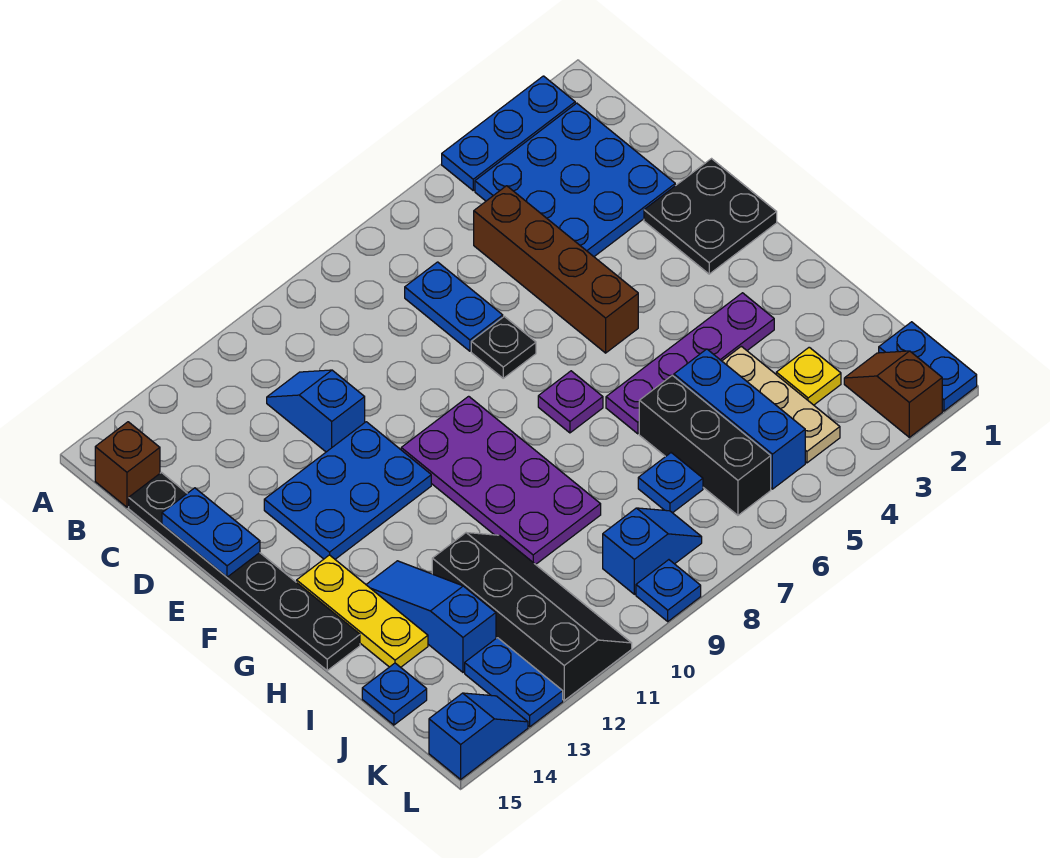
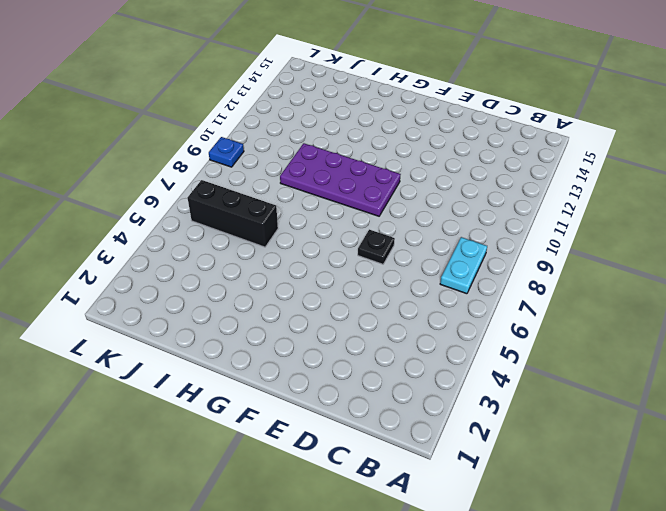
cyan plate B7:B8 level 1 -> none
none -> blue plate A2:A4 level 1
none -> blue plate B2:D4 level 1
none -> brown brick B15 level 1

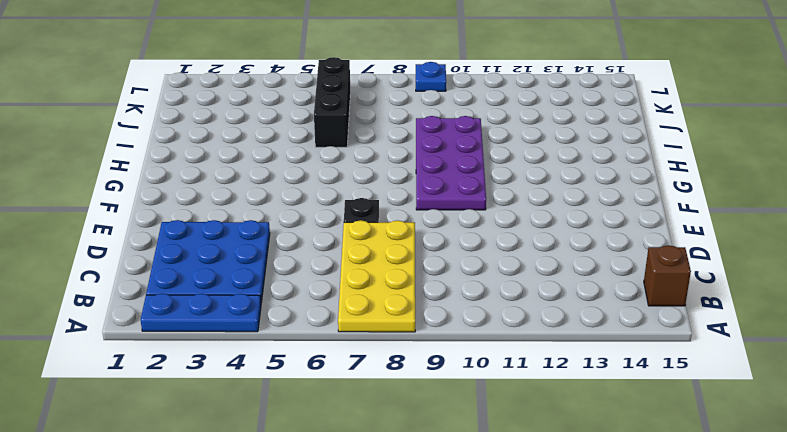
yellow plate A7:D8 level 1 -> blue plate C7:D7 level 1
none -> brown brick C5:F5 level 1
none -> blue slope C11:D11 level 1 top D
none -> black plate C15:H15 level 1

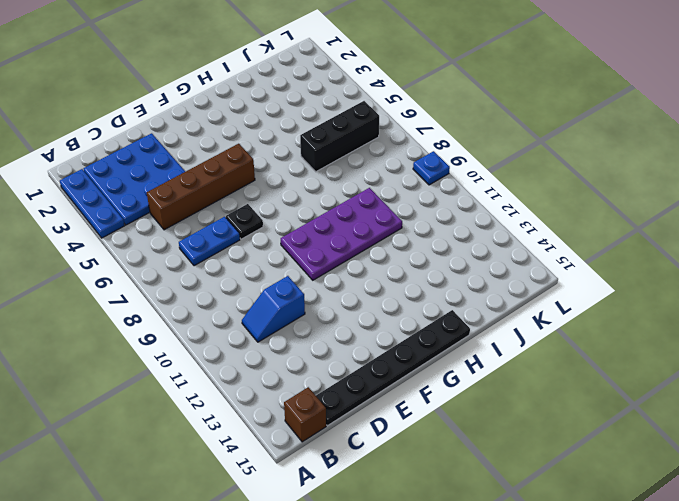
none -> black plate E1:F2 level 1
none -> blue plate E11:F13 level 1
none -> purple plate G7 level 1

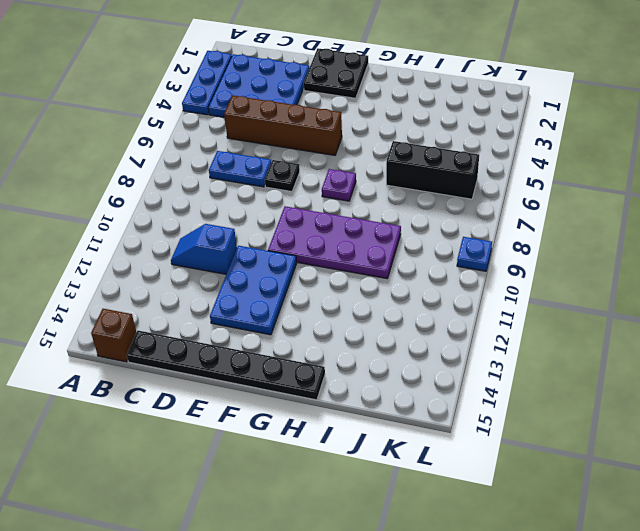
none -> yellow plate G14:I14 level 1
none -> purple plate H3:H6 level 1
none -> blue slope H13:J13 level 1 top J

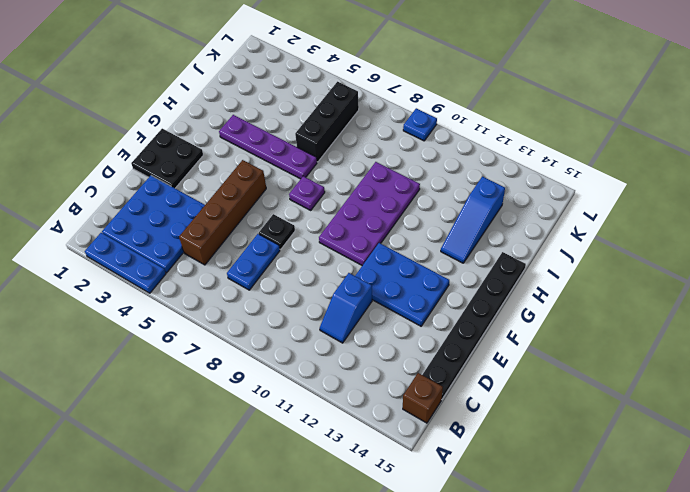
none -> yellow plate G14:I14 level 1
none -> tan plate I4:K4 level 1
none -> blue brick I5:K5 level 1

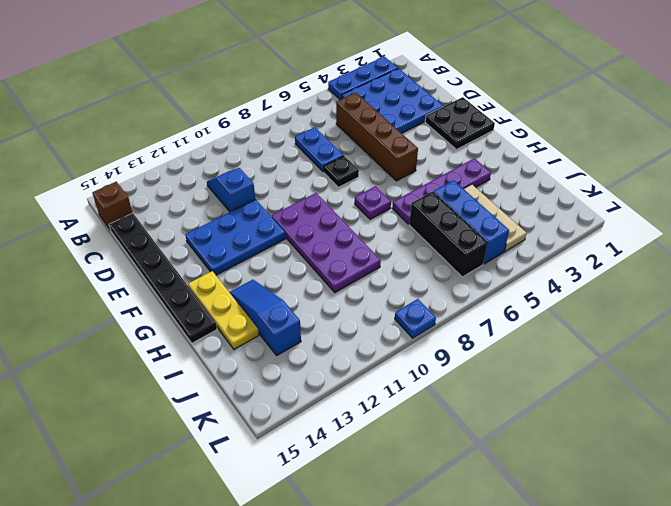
none -> black slope I11:L12 level 1 top 12
none -> yellow plate J3 level 1
none -> blue plate J7 level 1

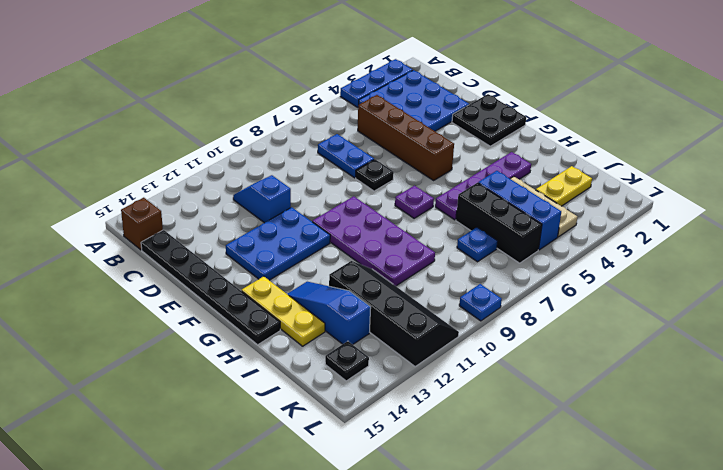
yellow plate J2:J3 level 1 -> yellow plate J3 level 1
black plate K14 level 1 -> none
none -> blue plate J15 level 1
none -> blue plate K1:L1 level 1
none -> brown slope K2:L2 level 1 top L

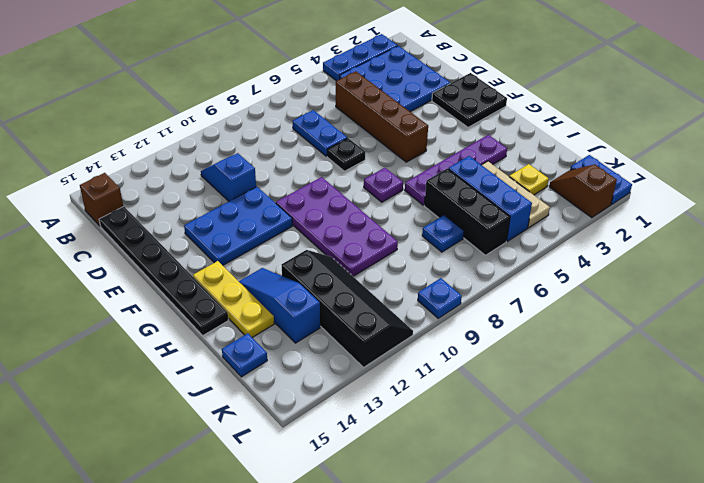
none -> blue slope K8:K9 level 1 top 9
none -> blue plate K13:L13 level 1
none -> blue slope L14:L15 level 1 top 15

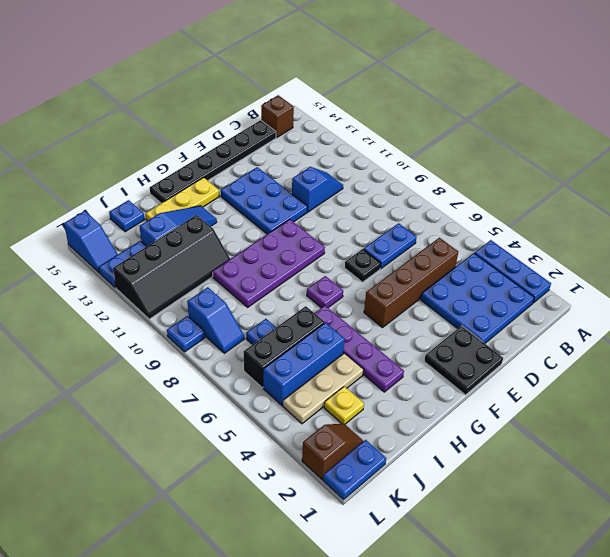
none -> blue plate D15:E15 level 2

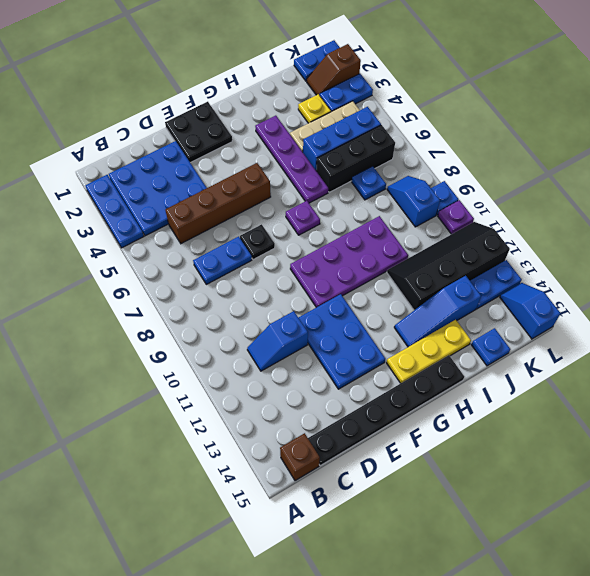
blue plate K3:L3 level 1 -> blue plate D15:E15 level 2
purple plate L10 level 1 -> none

